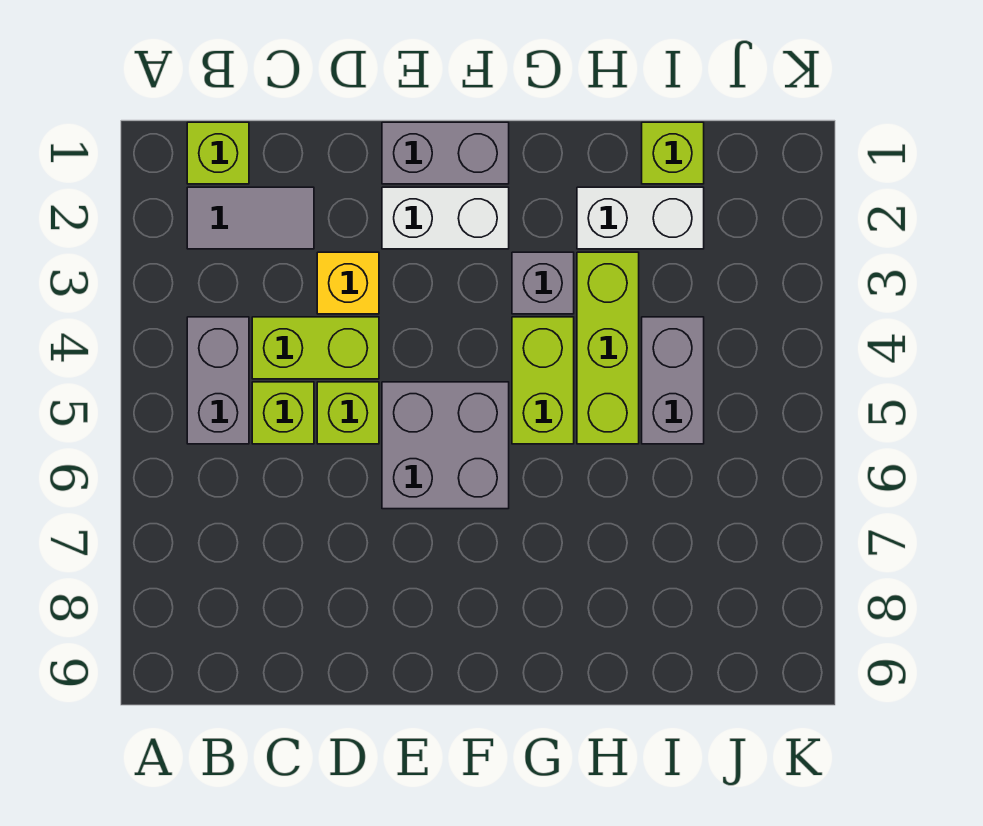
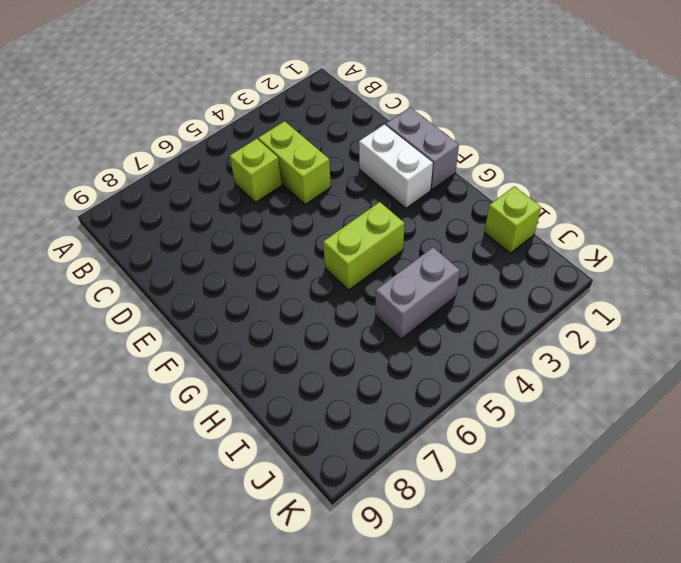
none -> lime brick B1 level 1
none -> grey tile B2:C2 level 1
none -> grey brick B4:B5 level 1

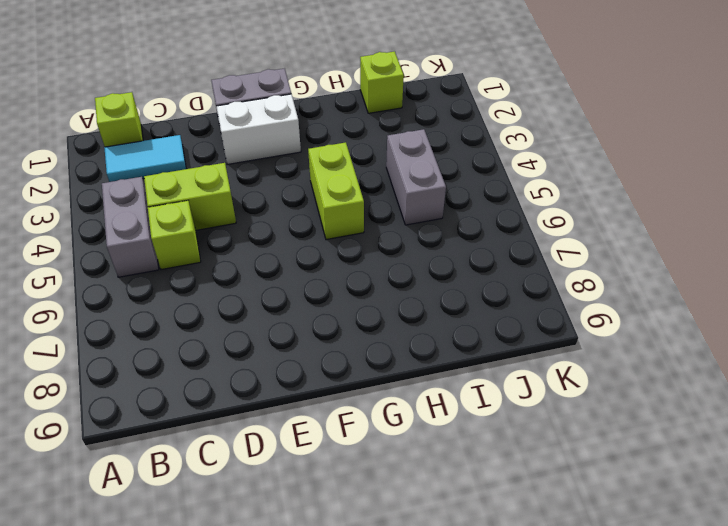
cyan tile B2:C2 level 1 -> grey tile B2:C2 level 1
none -> yellow brick D3 level 1
none -> lime brick D5 level 1
none -> grey brick E5:F6 level 1

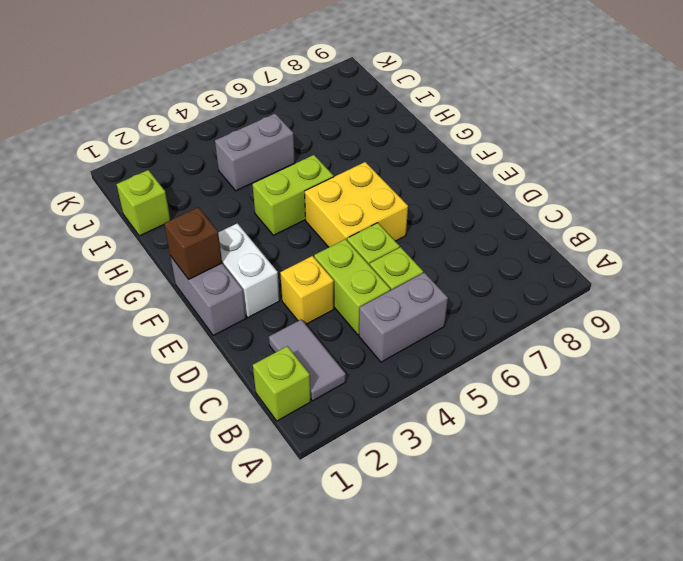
yellow brick E5:F6 level 1 -> grey brick E5:F6 level 1
brown brick F1 level 2 -> none
none -> grey brick G3 level 1
none -> white brick H2:I2 level 1
none -> lime brick H3:H5 level 1

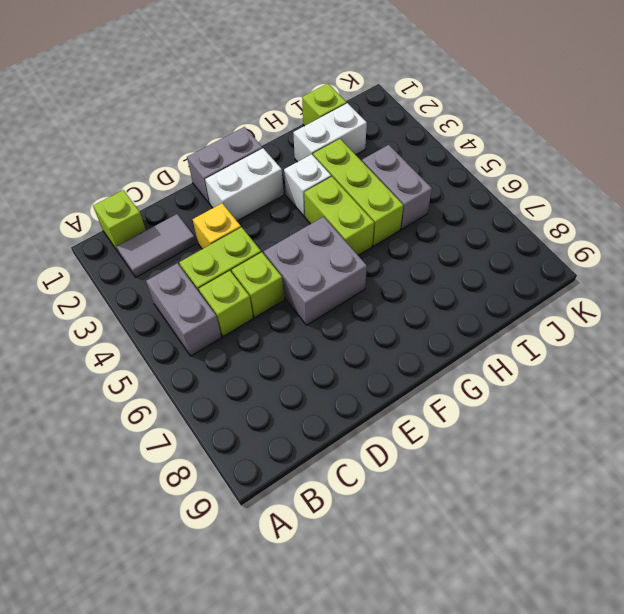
white brick G3 level 1 -> grey brick G3 level 1

